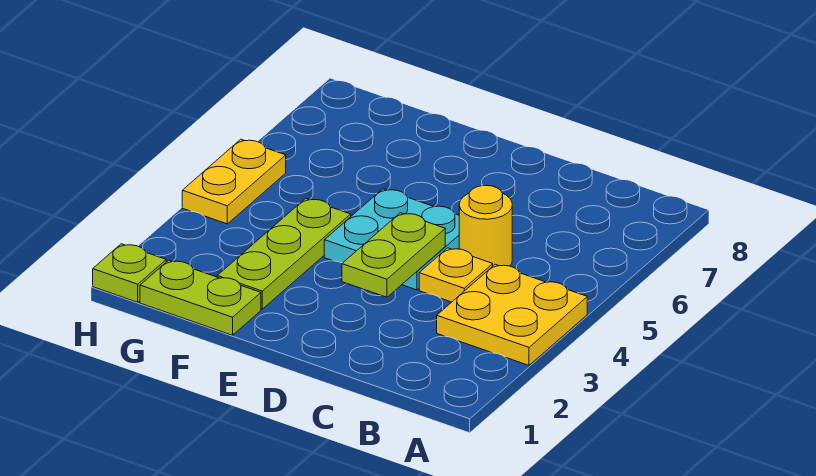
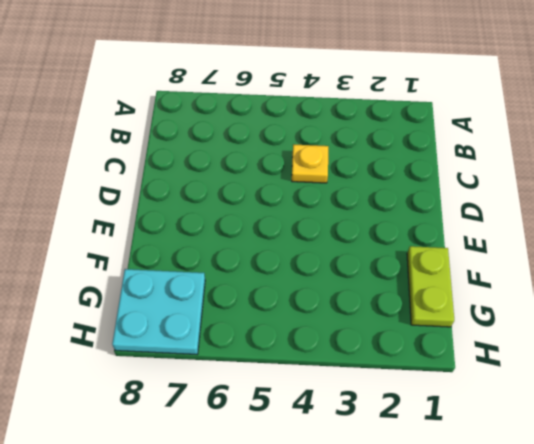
cyan plate G7:H8 level 1 -> cyan plate D4:E5 level 1
none -> yellow plate A3:B4 level 1
none -> yellow round brick C5 level 1

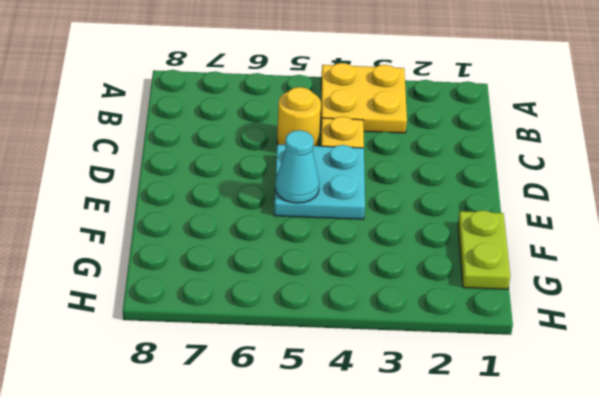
cyan cone E5 level 2 -> none
none -> lime plate F2:F4 level 1
none -> lime plate H1 level 1

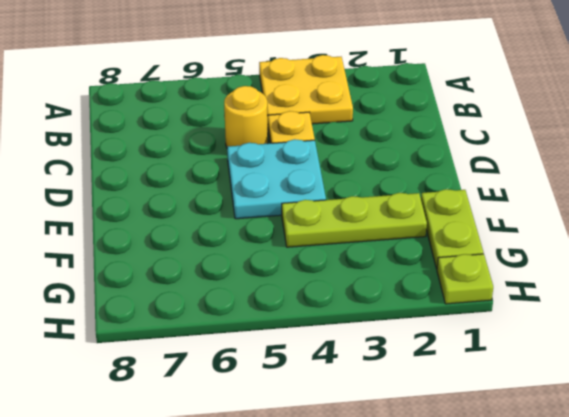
none -> yellow plate H4:H5 level 1
none -> lime plate D3:D4 level 2

